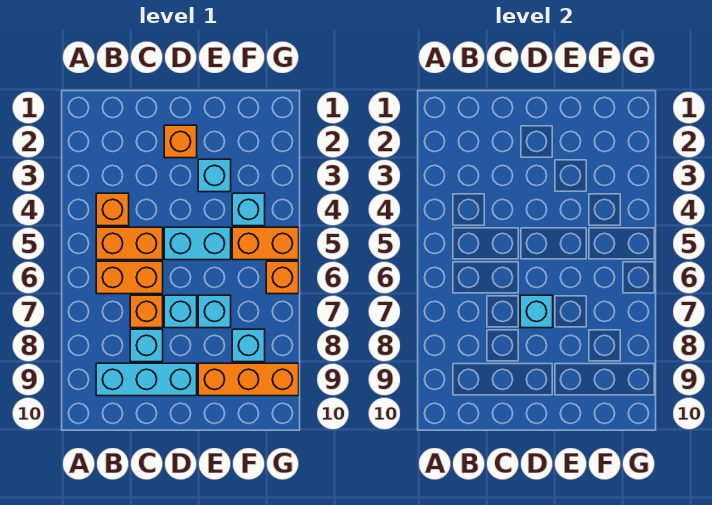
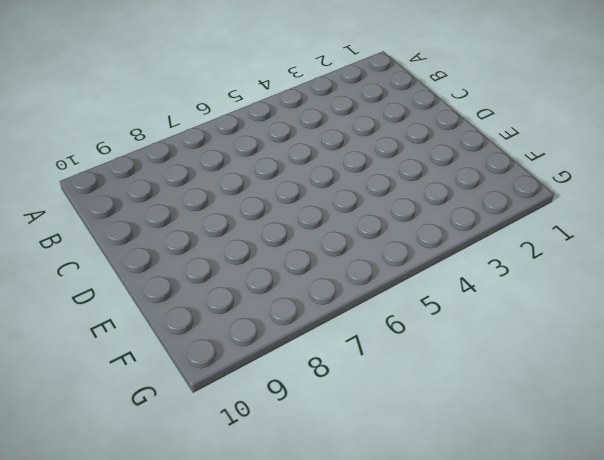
none -> orange brick B4 level 1
none -> orange brick B5:C5 level 1
none -> orange brick B6:C6 level 1

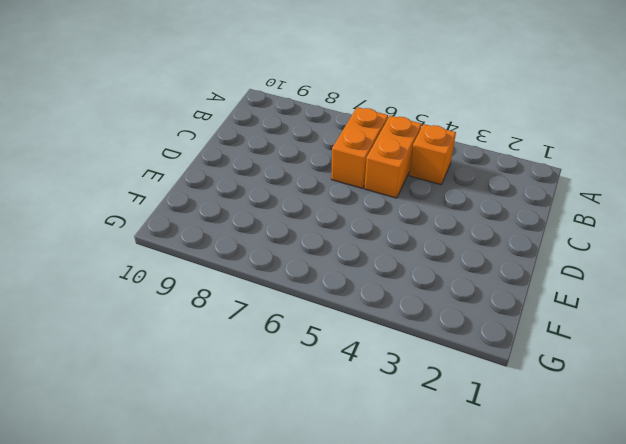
none -> cyan brick B9:D9 level 1
none -> orange brick C7 level 1
none -> cyan brick C8 level 1

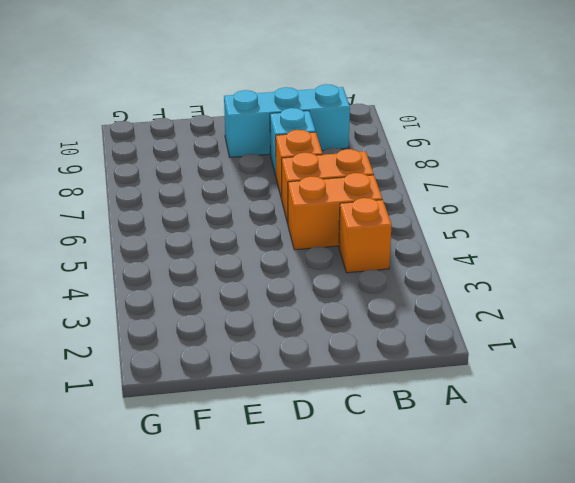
none -> orange brick D2 level 1
none -> cyan brick D5:E5 level 1
none -> cyan brick D7 level 1

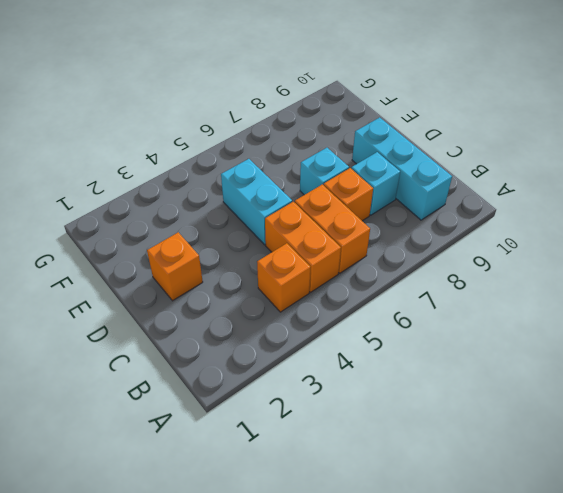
none -> cyan brick E3 level 1
none -> cyan brick E7 level 1
none -> orange brick E9:G9 level 1

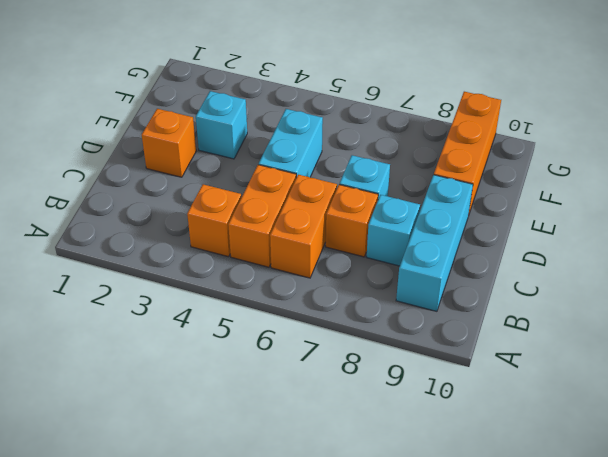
none -> cyan brick E7 level 1
none -> cyan brick F4 level 1
none -> orange brick F5:G5 level 1

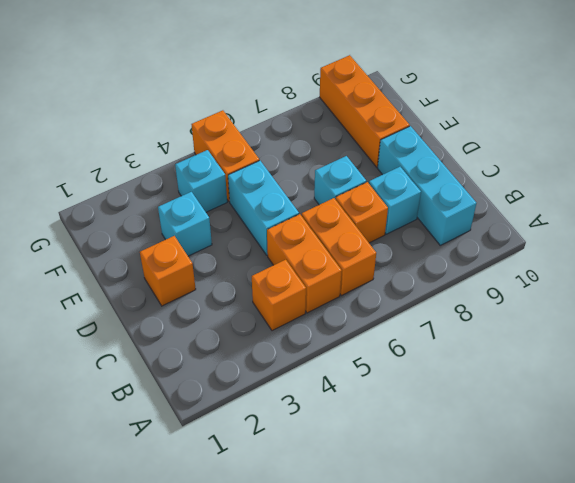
none -> cyan brick E7 level 1
none -> cyan brick F8 level 1
none -> orange brick G6 level 1

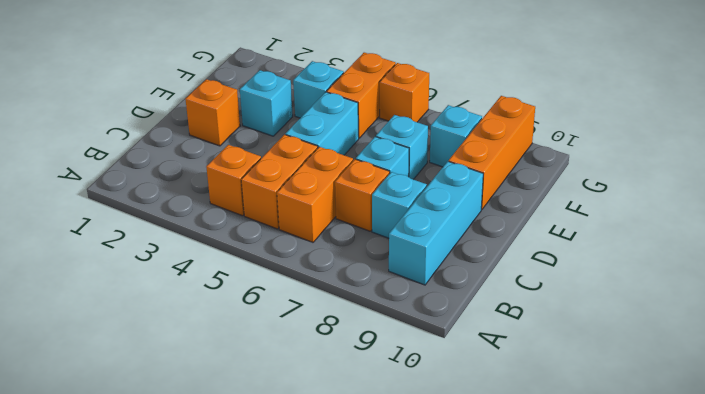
none -> cyan brick D7 level 2

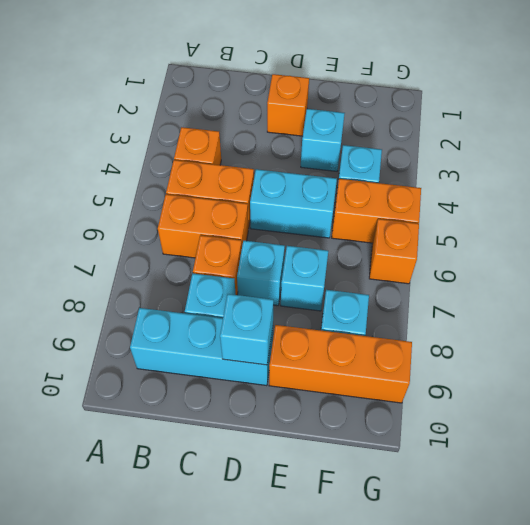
cyan brick D9 level 2 -> cyan brick D7 level 2

